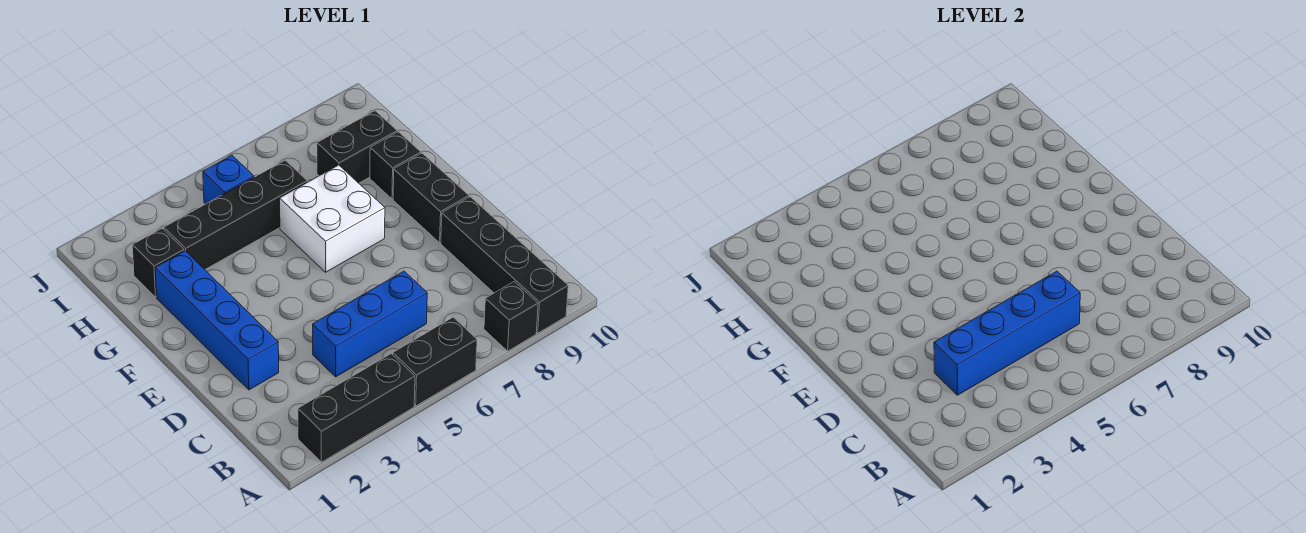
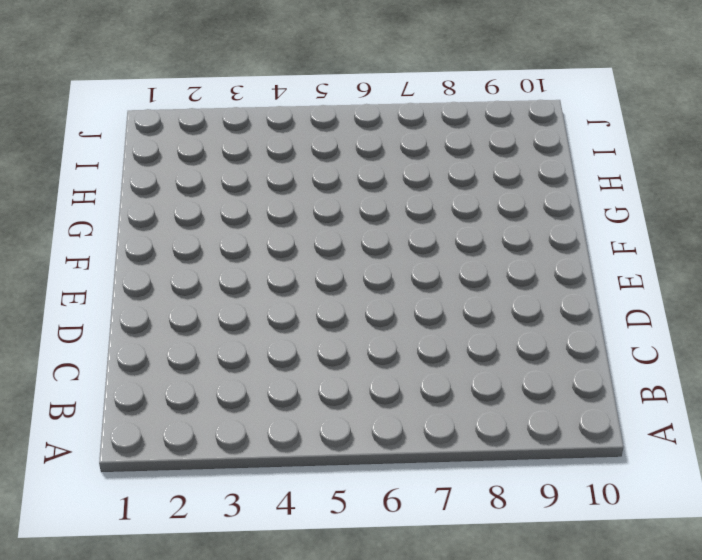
none -> black brick A2:A4 level 1
none -> black brick A5:A6 level 1
none -> black brick A8 level 1

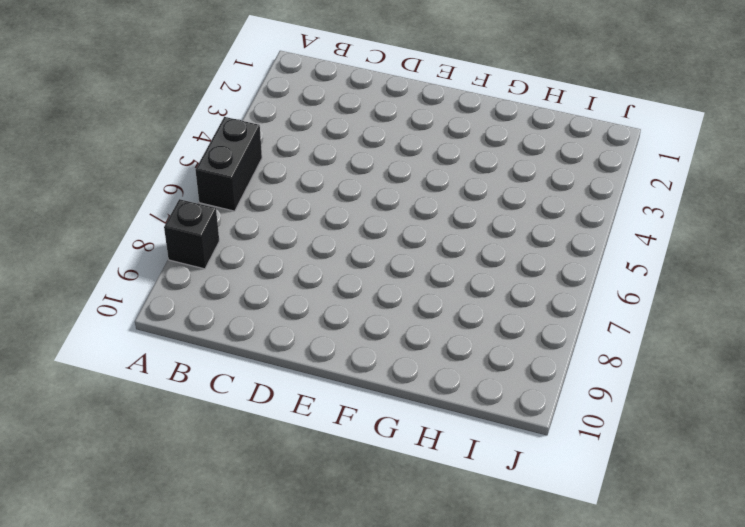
none -> black brick A2:A4 level 1
none -> black brick A9:D9 level 1
none -> blue brick C4:C6 level 1

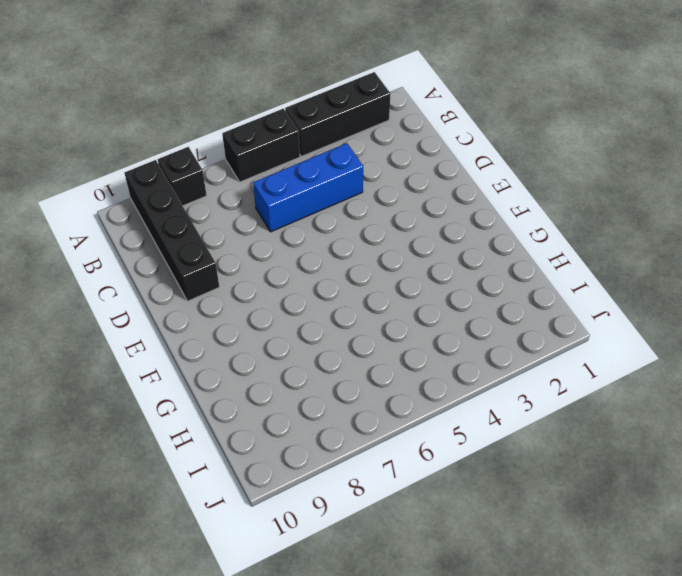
none -> blue brick D2:G2 level 1
none -> black brick E9:F9 level 1
none -> white brick F6:G7 level 1

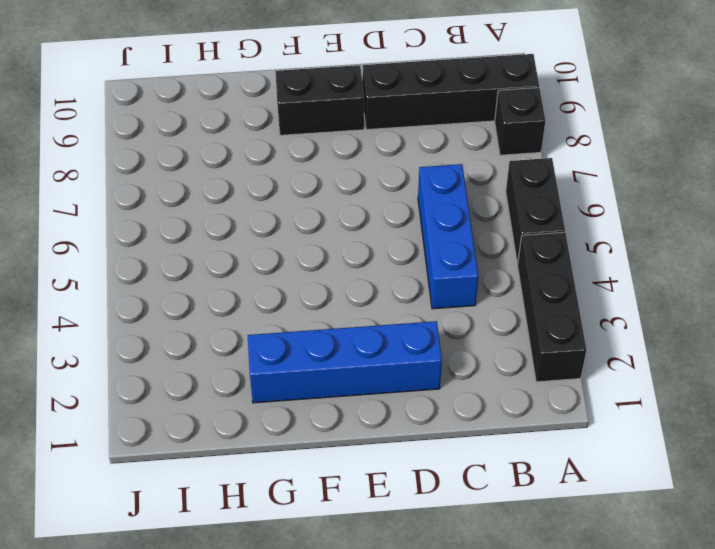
none -> white brick F6:G7 level 1
none -> black brick G9 level 1
none -> black brick H2 level 1

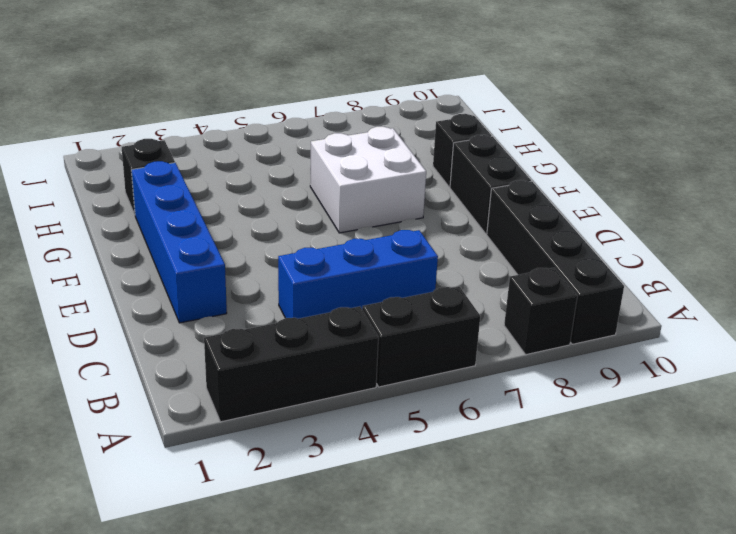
none -> black brick H3:H6 level 1
none -> black brick H8:H9 level 1
none -> blue brick I5 level 1

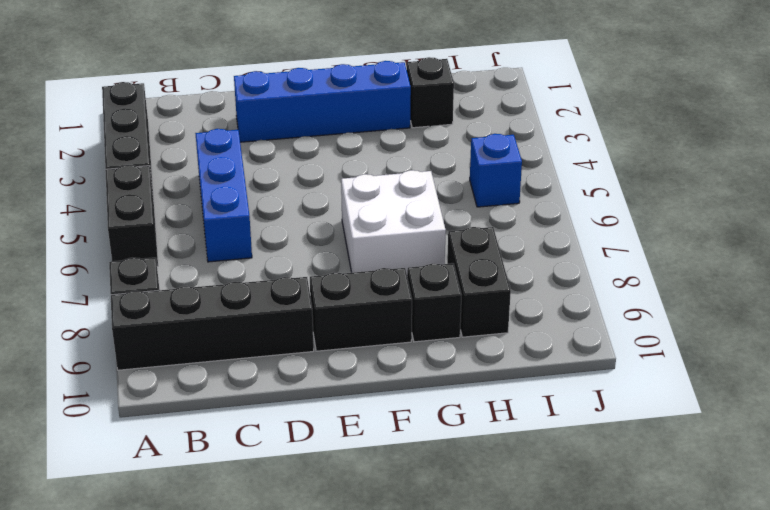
none -> black brick H3:H6 level 1
none -> blue brick C3:C6 level 2

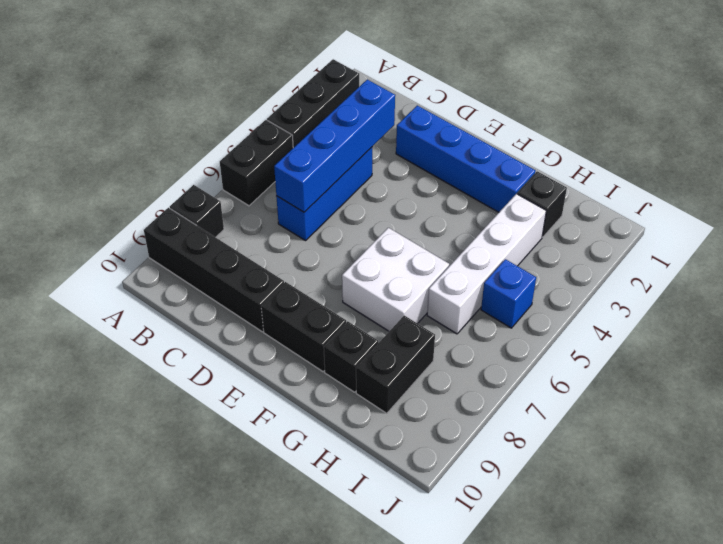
white brick H3:H6 level 1 -> black brick H3:H6 level 1

